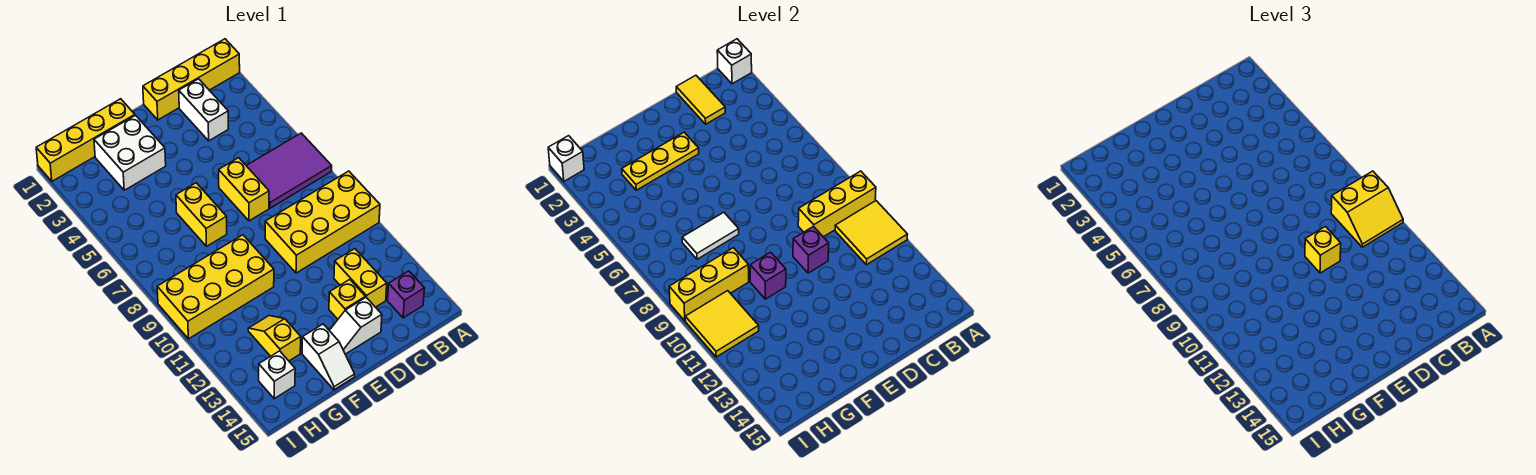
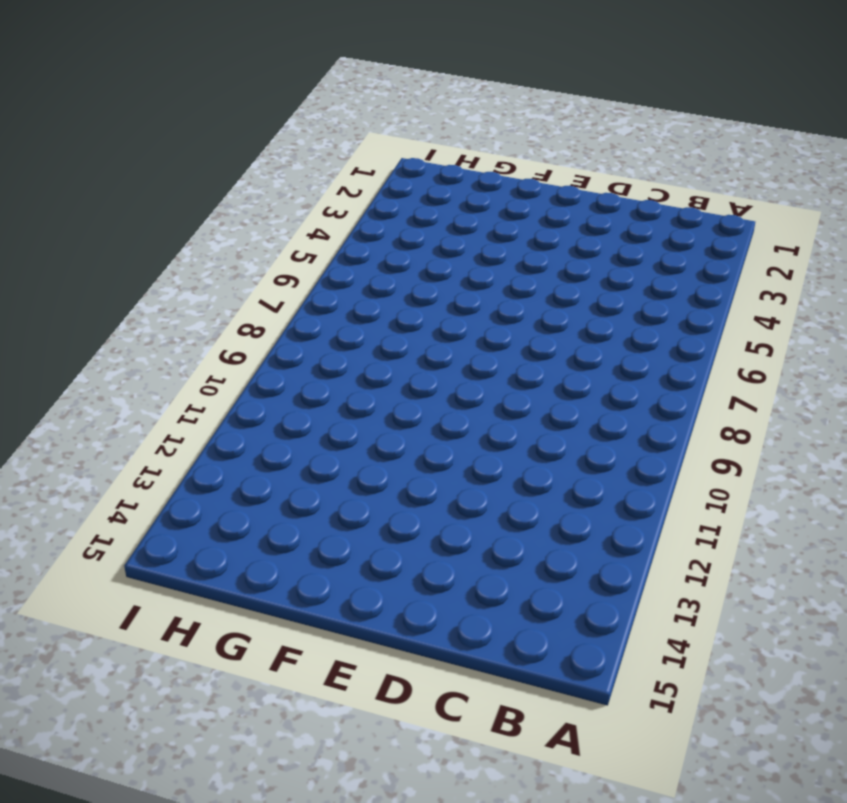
none -> yellow brick A1:D1 level 1
none -> purple tile A6:C7 level 1
none -> yellow brick A9:D10 level 1

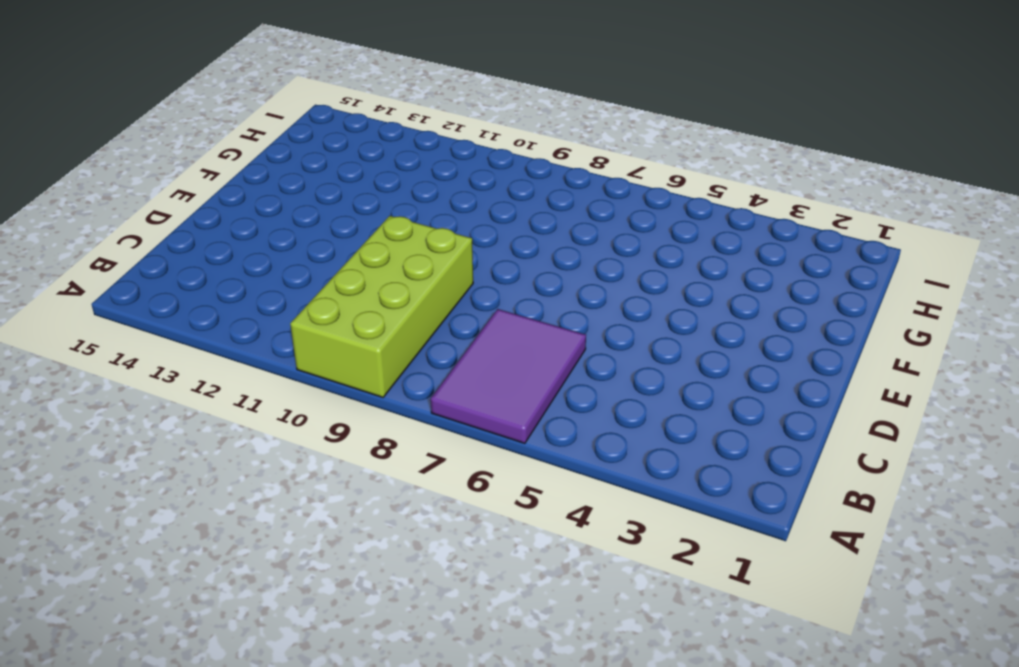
lime brick A9:D10 level 1 -> yellow brick A9:D10 level 1
none -> yellow brick A1:D1 level 1
none -> purple brick B14 level 1
none -> white brick C2:C3 level 1

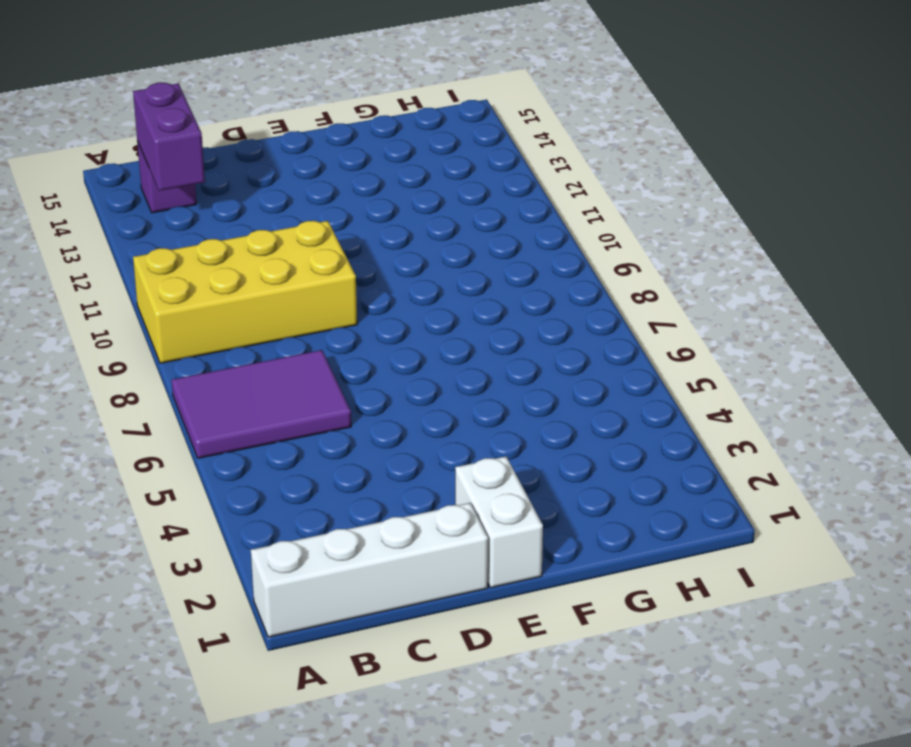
white brick A1:D1 level 1 -> yellow brick A1:D1 level 1
purple brick B13:B14 level 2 -> none
white brick E1:E2 level 1 -> white brick C2:C3 level 1
none -> yellow brick C12:C13 level 1
none -> yellow brick D6:D7 level 1
none -> yellow brick D13 level 1

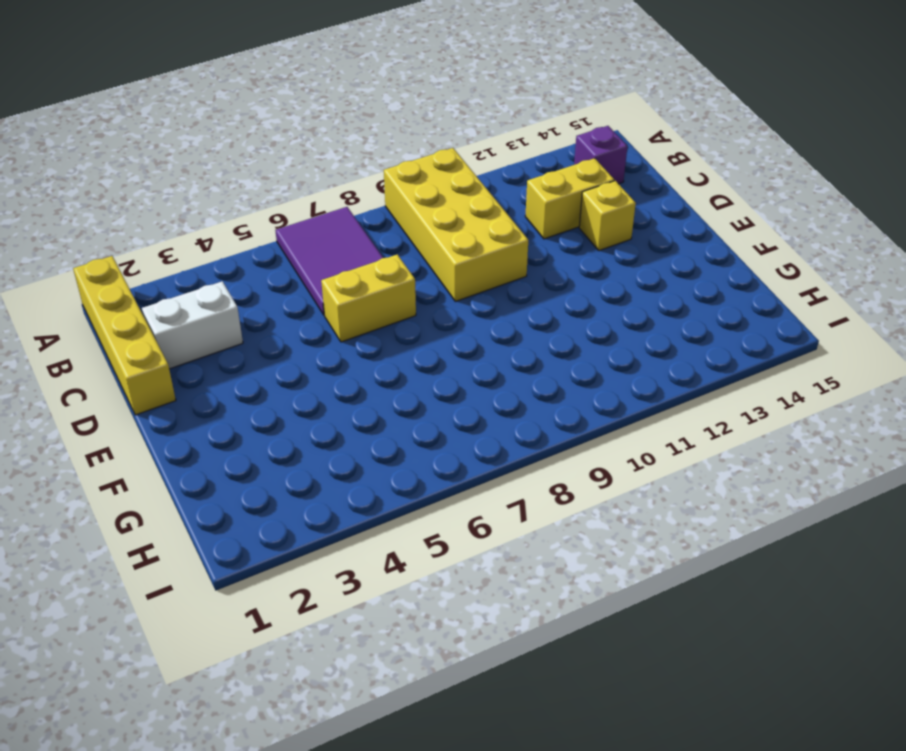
none -> white slope D14:E14 level 1 top D
none -> yellow brick F1:I1 level 1
none -> white brick F2:G3 level 1

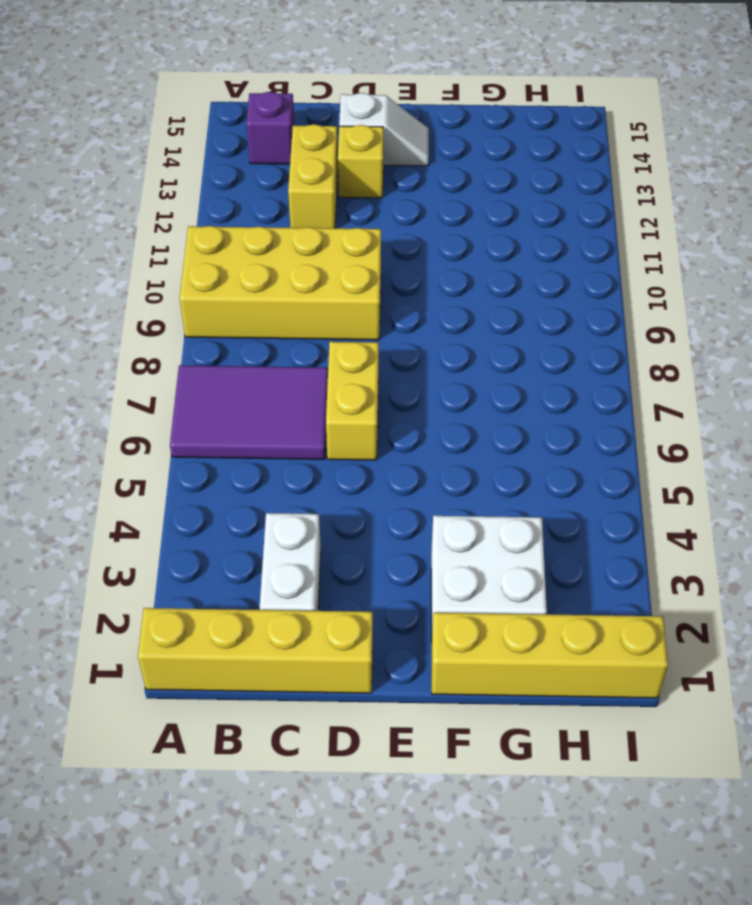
none -> yellow brick F6:F7 level 1
none -> yellow brick F9:I10 level 1
none -> white slope F14:F15 level 1 top 14

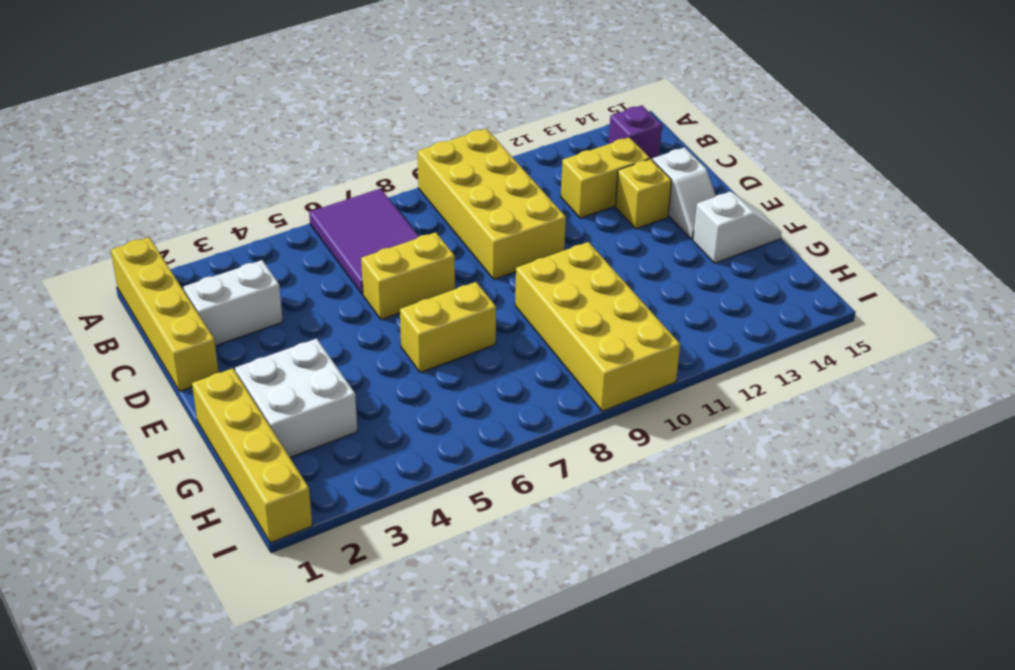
none -> yellow slope G12:G13 level 1 top 13
none -> white brick H14 level 1
none -> white brick A1 level 2

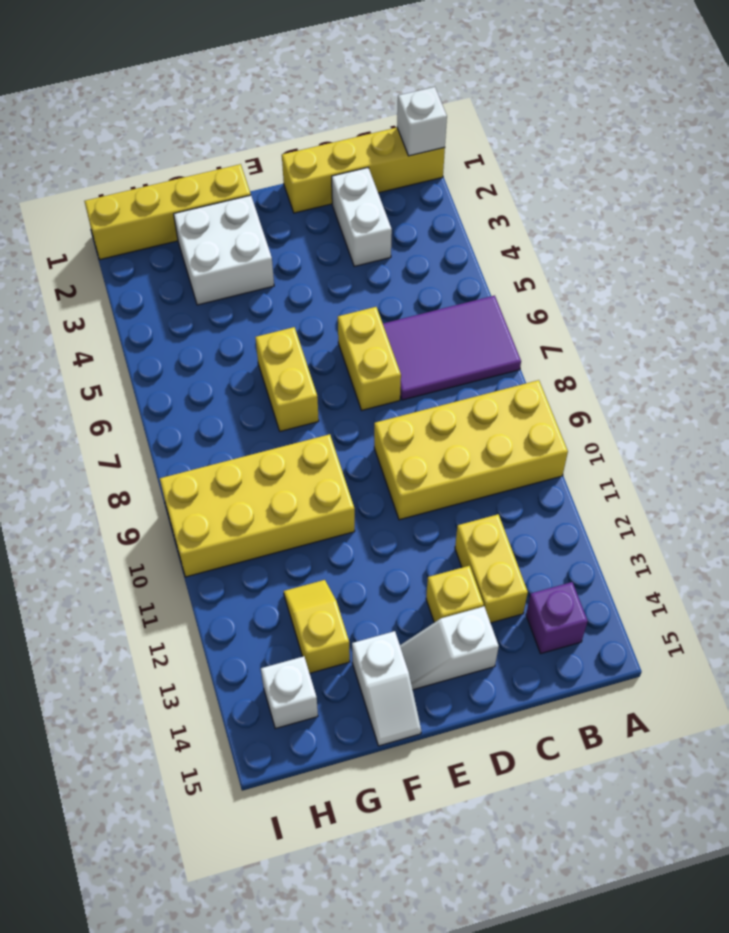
none -> yellow brick A9:C9 level 2
none -> yellow tile A10:B11 level 2
none -> yellow tile C1:C2 level 2

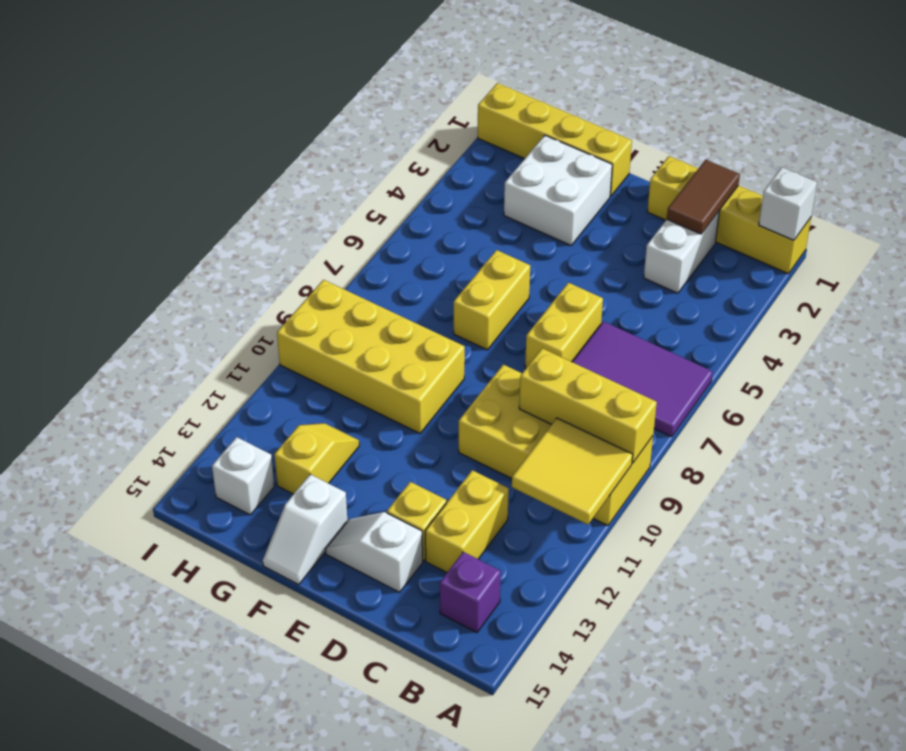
brown tile C1:C2 level 2 -> yellow tile C1:C2 level 2
none -> purple brick D10 level 2
none -> yellow plate E3:G3 level 2
none -> white tile F7:G7 level 2

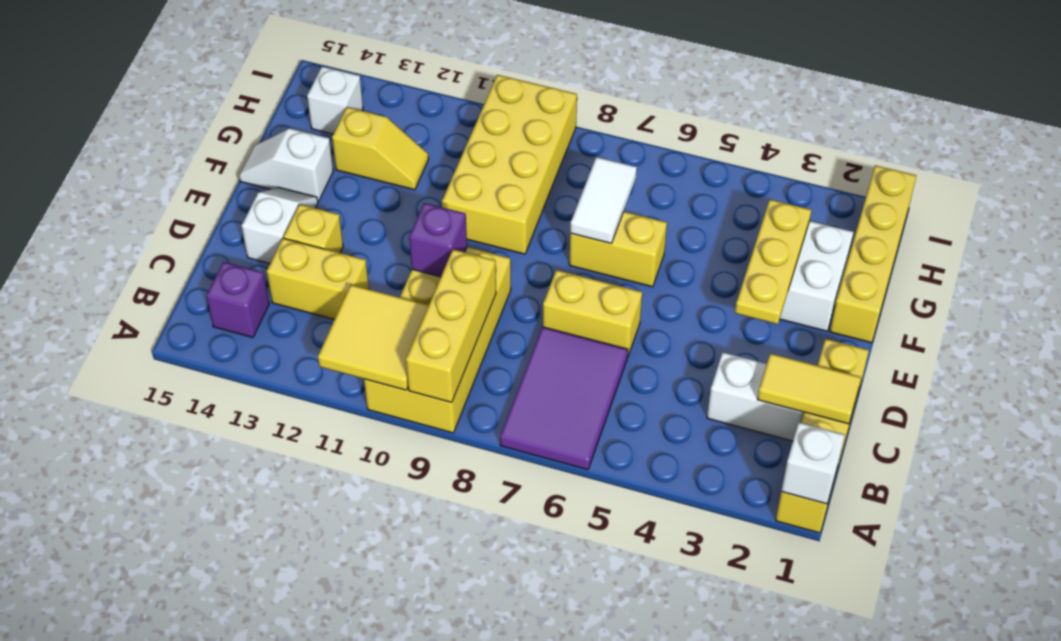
none -> purple brick F10 level 2
none -> yellow brick G9:I9 level 2
none -> yellow tile H10:I11 level 2

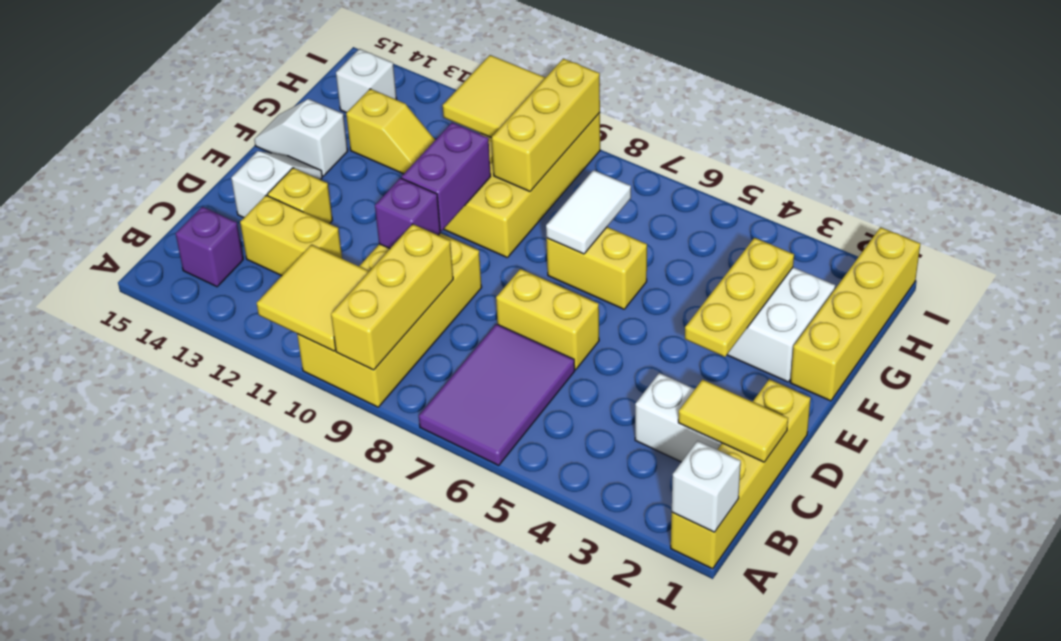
purple brick E10:F10 level 2 -> purple brick F10 level 2
none -> white brick I1 level 2
none -> yellow slope A9:B10 level 3 top 9
none -> yellow brick D10 level 3

